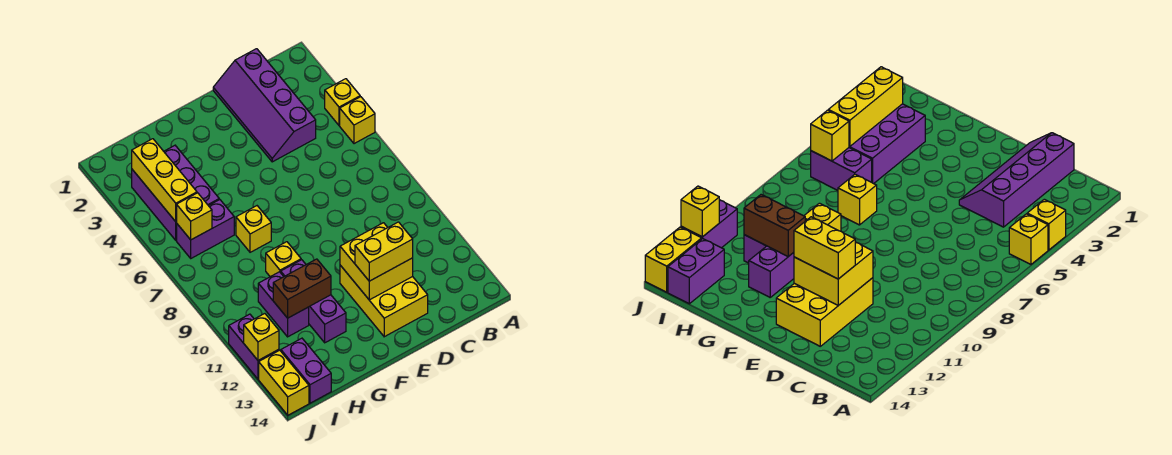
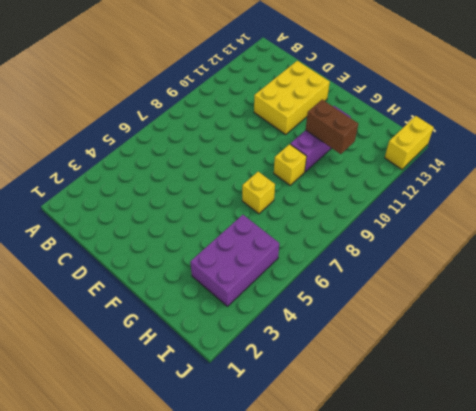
none -> yellow brick A4 level 1
none -> yellow brick A5 level 1
none -> purple slope C1:D4 level 1 top C

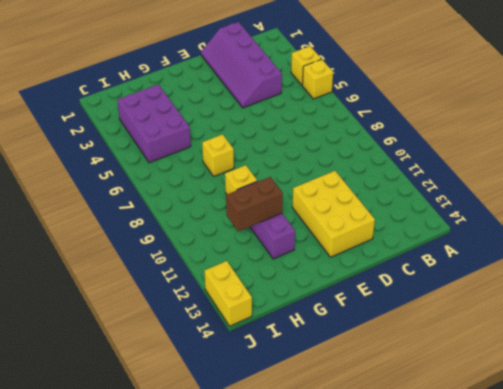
none -> purple brick H6:I6 level 1
none -> purple brick H10:H11 level 1
none -> purple brick I13:I14 level 1

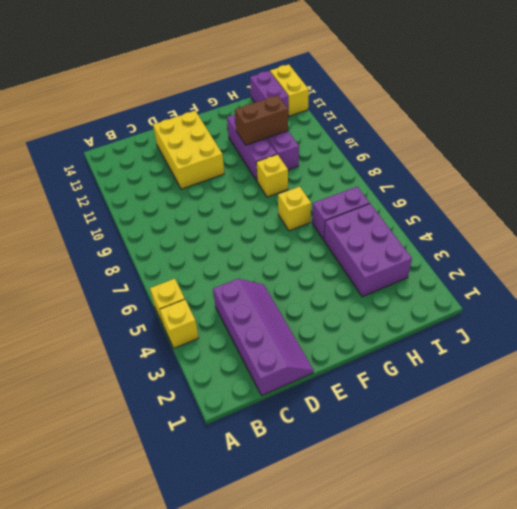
none -> purple brick J11:J12 level 1
none -> yellow brick D11:E12 level 2
none -> yellow brick I3:I5 level 2

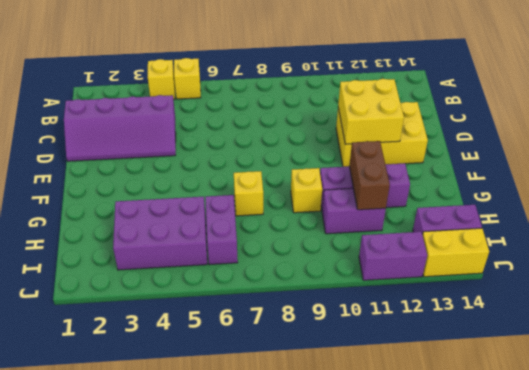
none -> yellow brick I3:I5 level 2
none -> yellow brick I6 level 2
none -> yellow brick J12 level 2

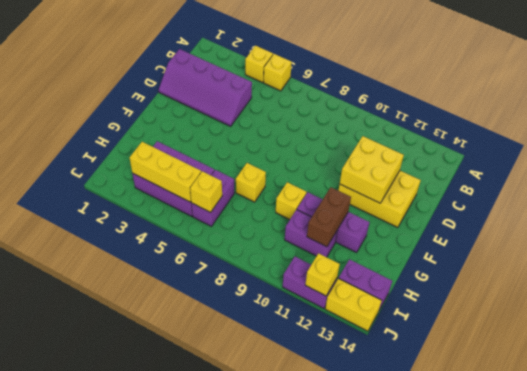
none -> yellow brick D12:E12 level 3

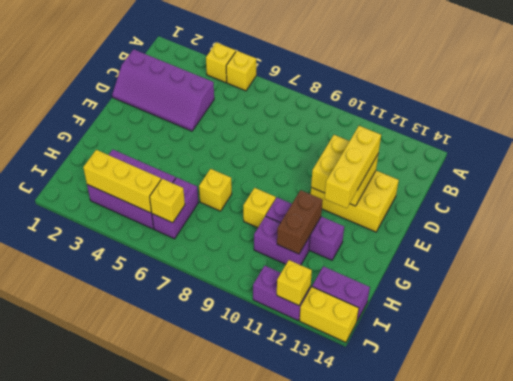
yellow brick D12:F12 level 3 -> yellow brick D12:E12 level 3

